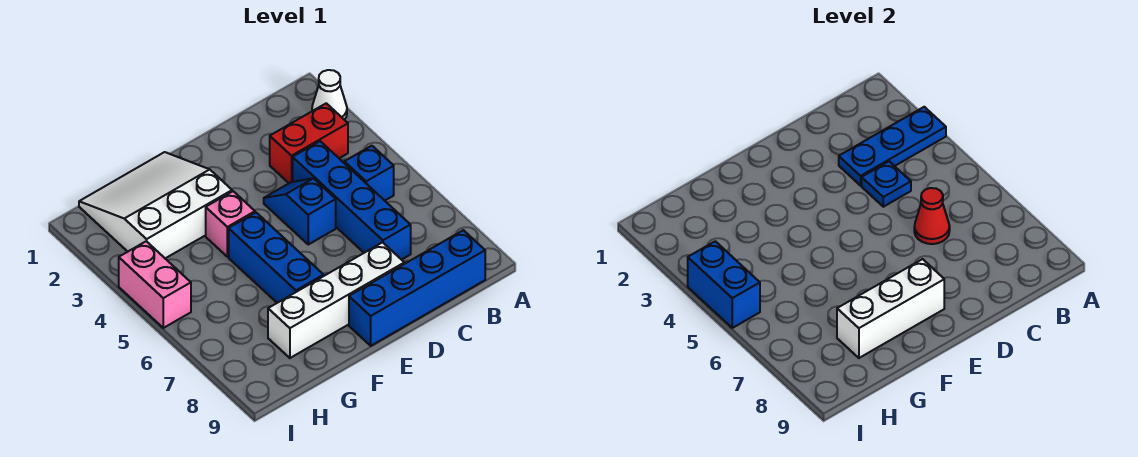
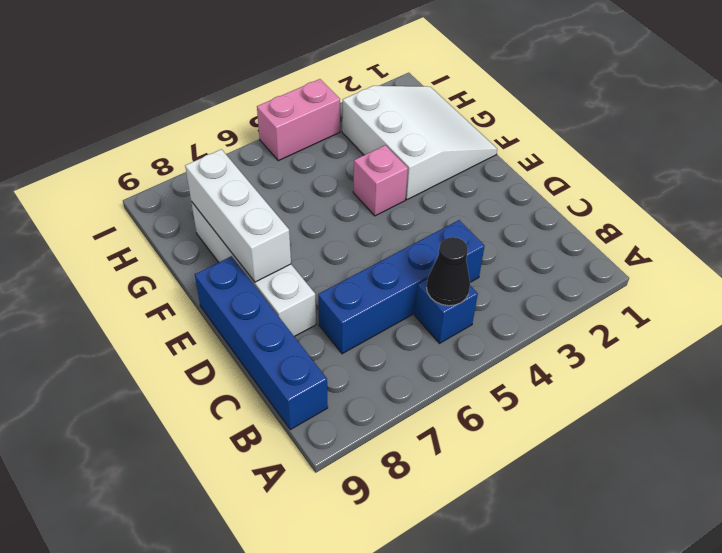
black cone B5 level 2 -> none
none -> white cone A2 level 1
none -> red brick B3:C3 level 1
none -> blue slope D4:D5 level 1 top 5

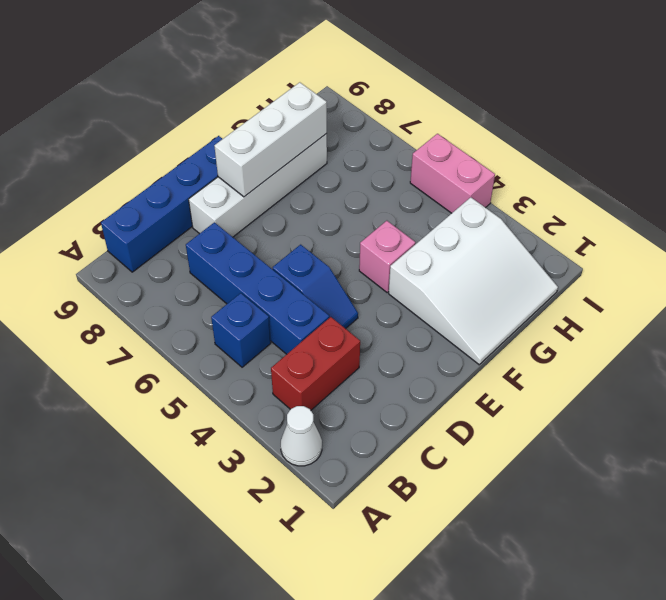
none -> blue brick F5:F7 level 1
none -> blue plate A3:C3 level 2
none -> blue plate C4 level 2

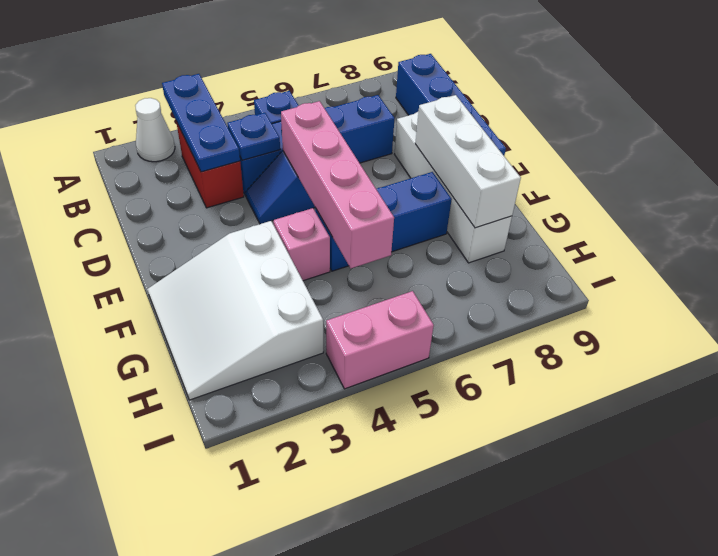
pink brick D5:G5 level 2 -> none
none -> red cone C6 level 2
none -> blue brick I4:I5 level 2

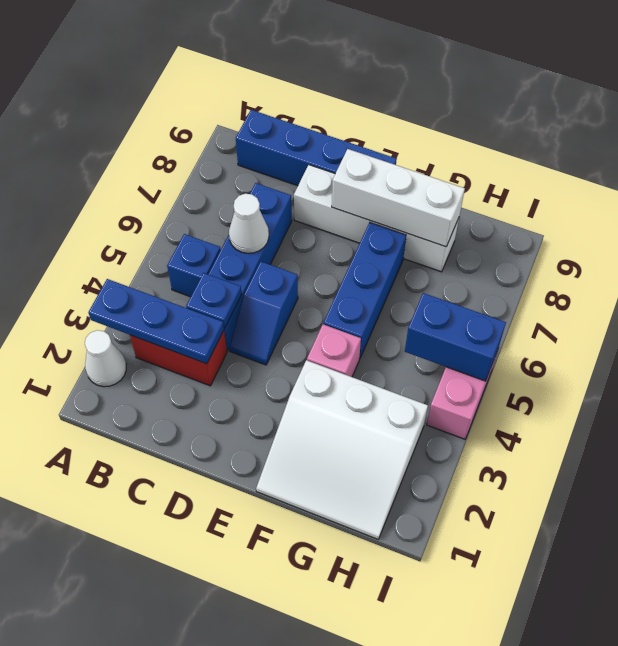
white cone C6 level 2 -> red cone C6 level 2
blue brick H5:I5 level 2 -> blue brick I4:I5 level 2

